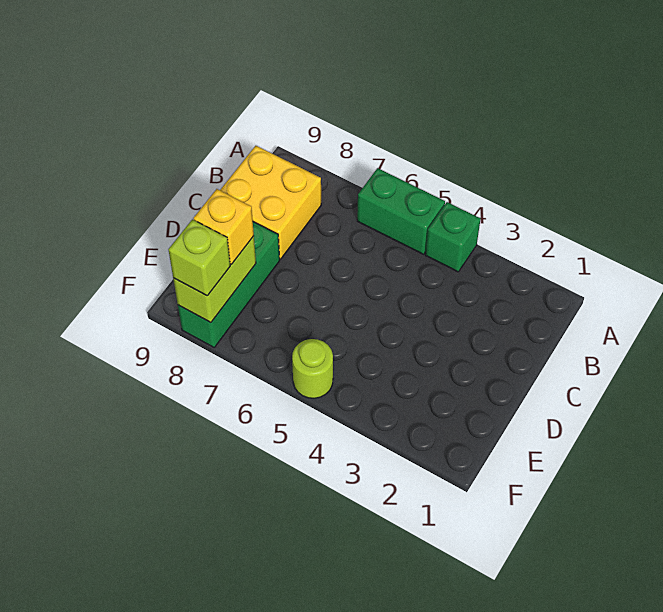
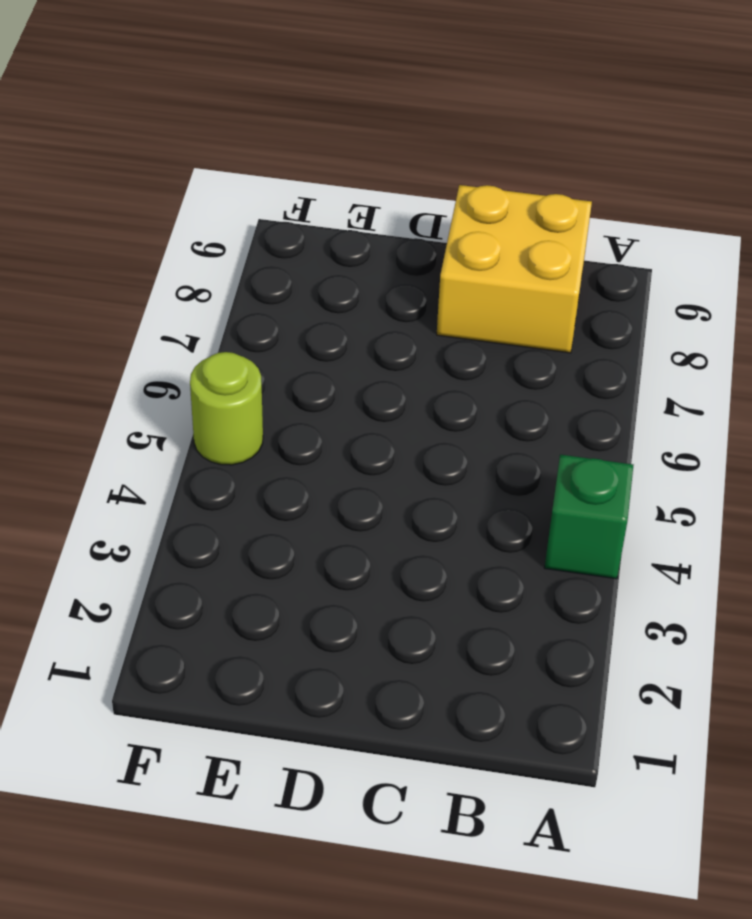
none -> green brick A5:A6 level 1
none -> green brick D8:F8 level 1

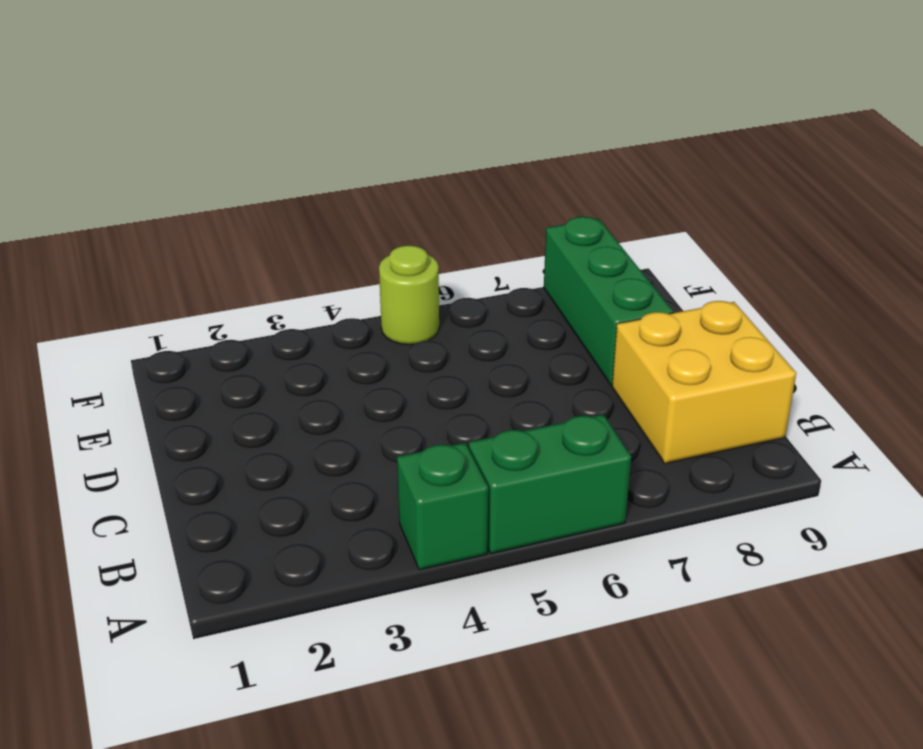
none -> lime brick E8:F8 level 2
none -> yellow brick E8 level 3

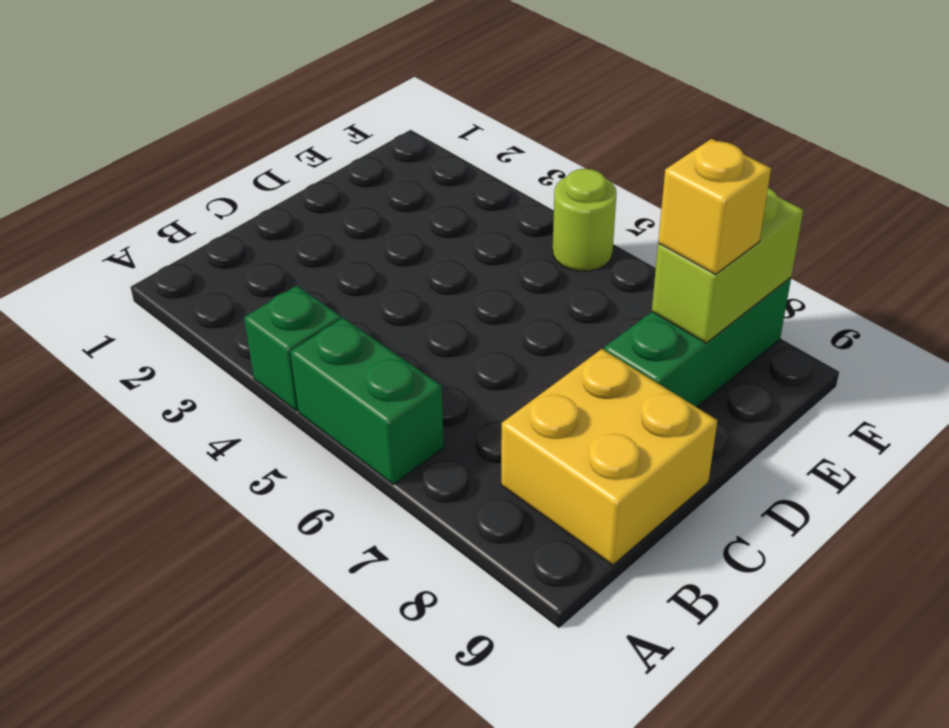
none -> lime brick F8 level 3

